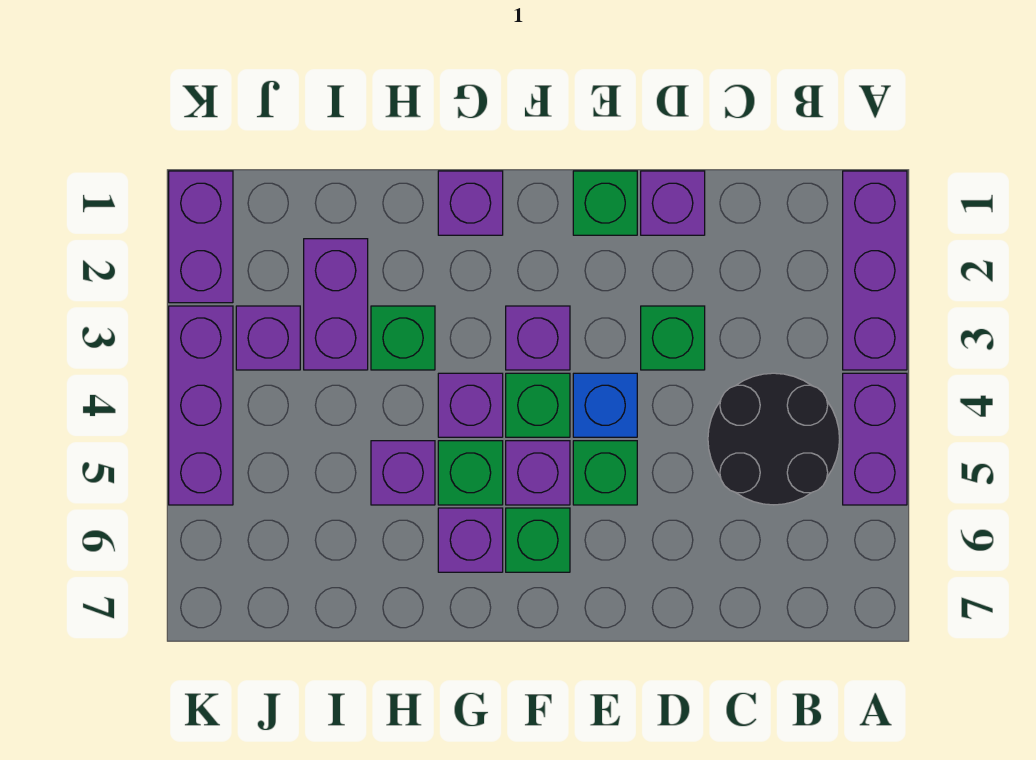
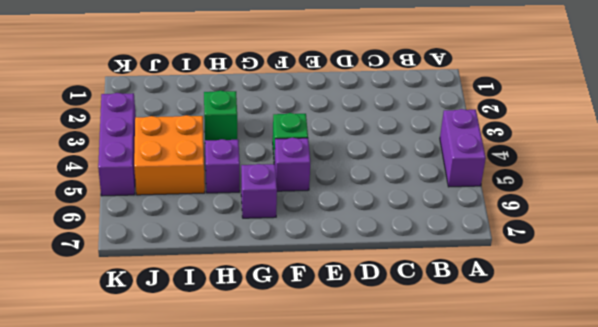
orange brick I4:J5 level 1 -> none
none -> purple brick A1:A3 level 1
none -> black round brick B4:C5 level 1
none -> purple brick D1 level 1

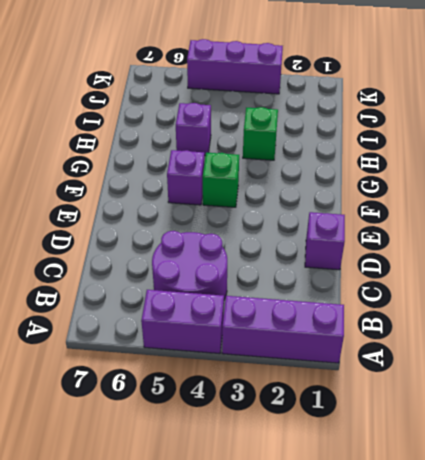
purple round brick B4:C5 level 1 -> black round brick B4:C5 level 1
none -> green brick D3 level 1
none -> green brick E1 level 1
none -> blue brick E4 level 1

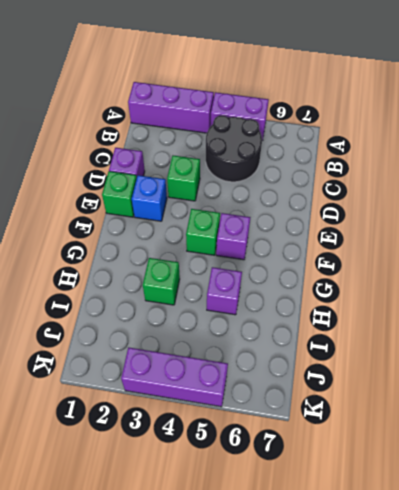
blue brick E2 level 1 -> blue brick E4 level 1
none -> green brick E5 level 1
none -> purple brick F3 level 1
none -> green brick F6 level 1

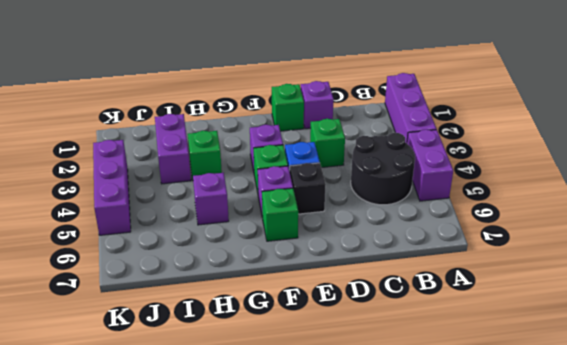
black brick E5 level 1 -> green brick E5 level 1
none -> purple brick G1 level 1
none -> purple brick G4 level 1
none -> green brick G5 level 1

